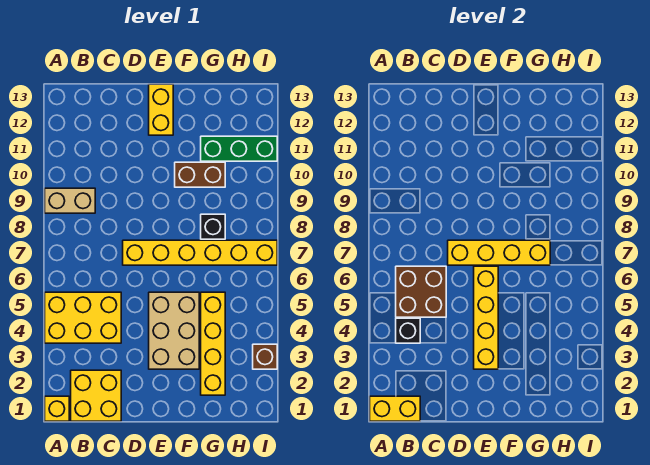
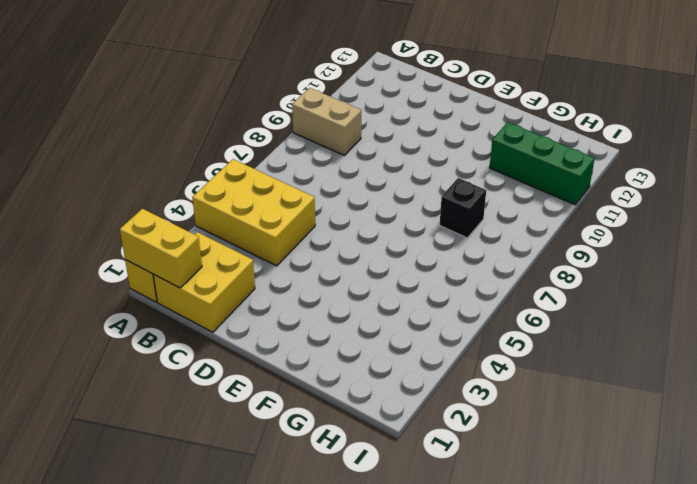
none -> yellow brick D7:I7 level 1
none -> tan brick E3:F5 level 1
none -> yellow brick E12:E13 level 1

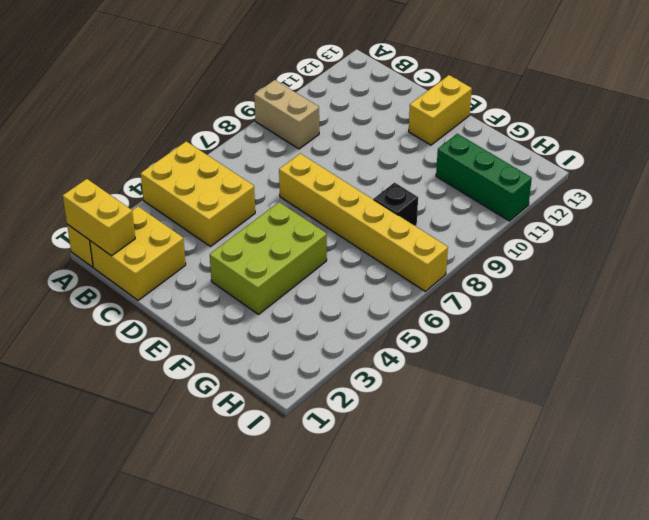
lime brick E3:F5 level 1 -> tan brick E3:F5 level 1
none -> brown brick F10:G10 level 1
none -> yellow brick G2:G5 level 1
none -> brown brick I3 level 1

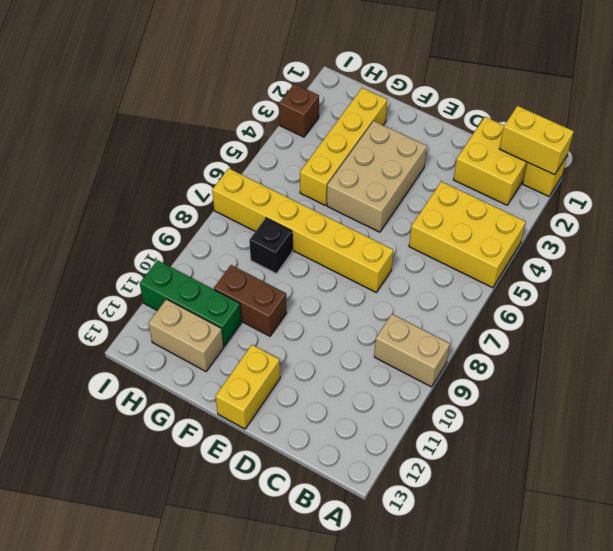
tan brick G12:H12 level 1 -> none
none -> black brick B4 level 2
none -> brown brick B5:C6 level 2
none -> yellow brick D7:G7 level 2

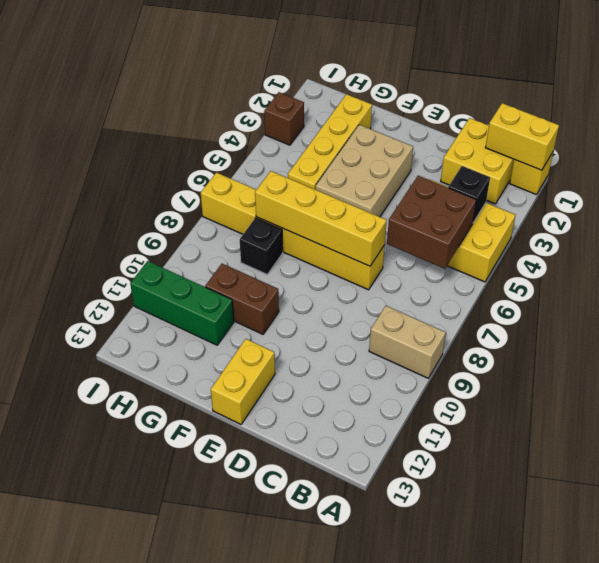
none -> yellow brick E3:E6 level 2

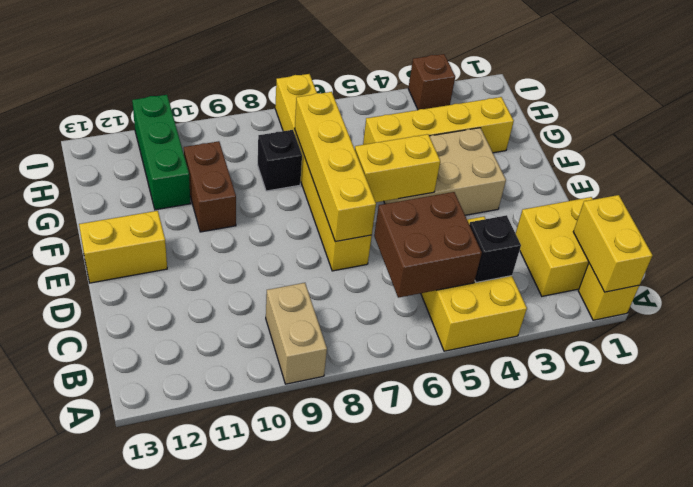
yellow brick E5:E6 level 2 -> yellow brick E3:E6 level 2

